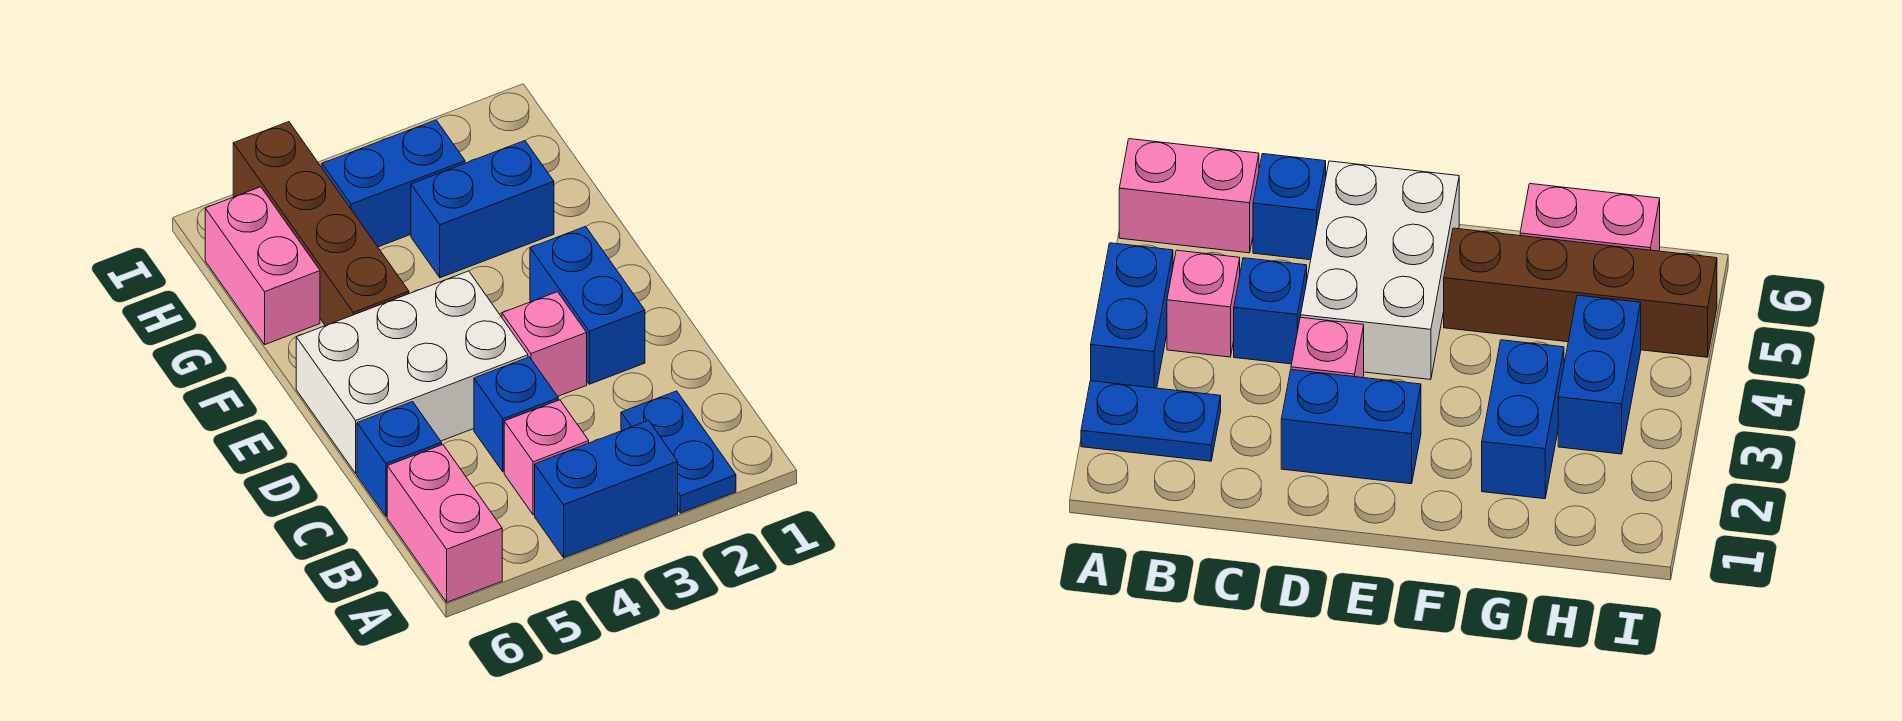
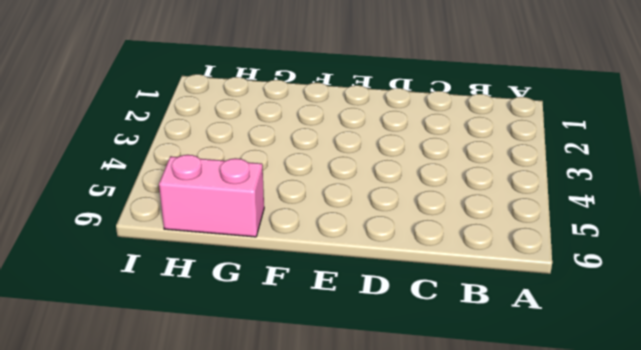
none -> blue plate A2:B2 level 1
none -> blue brick A3:A4 level 1
none -> pink brick A6:B6 level 1

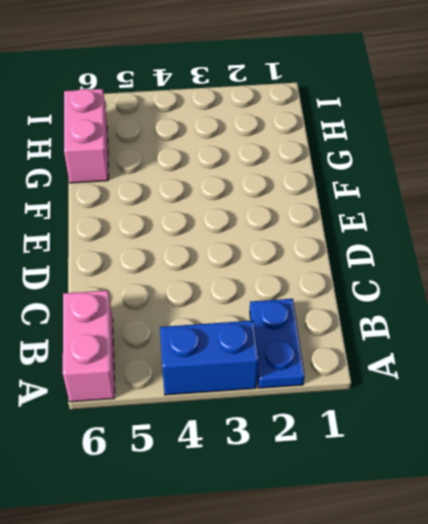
none -> pink brick B4 level 1
none -> blue brick C4 level 1
none -> blue brick C6 level 1

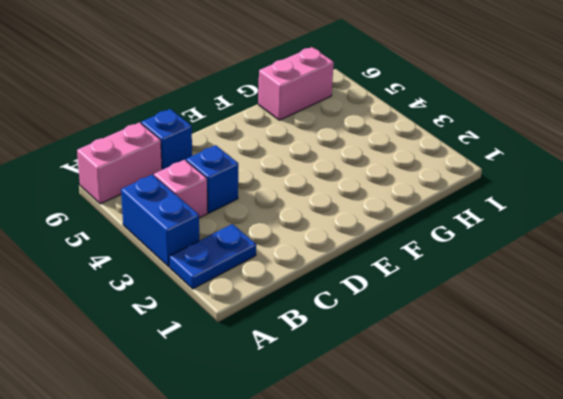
none -> blue brick D2:E2 level 1
none -> pink brick D3 level 1
none -> white brick D4:E6 level 1

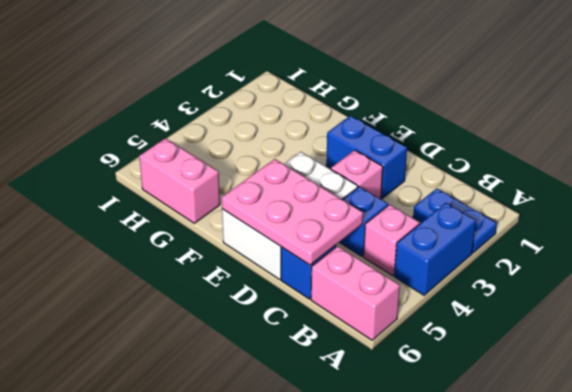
pink plate C5:E6 level 2 -> none
none -> brown brick F5:I5 level 1
none -> blue brick G2:G3 level 1
none -> blue brick H3:H4 level 1

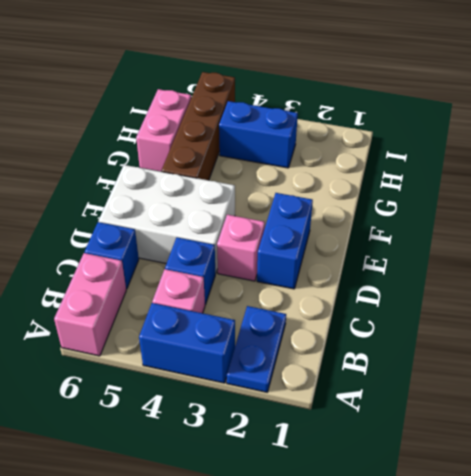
none -> blue brick G2:G3 level 1

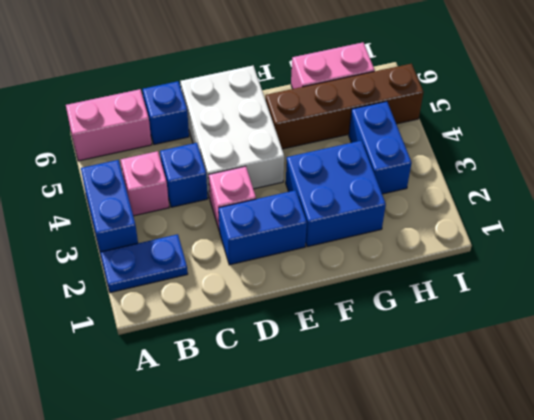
blue brick F2:G3 level 1 -> blue brick G2:G3 level 1

